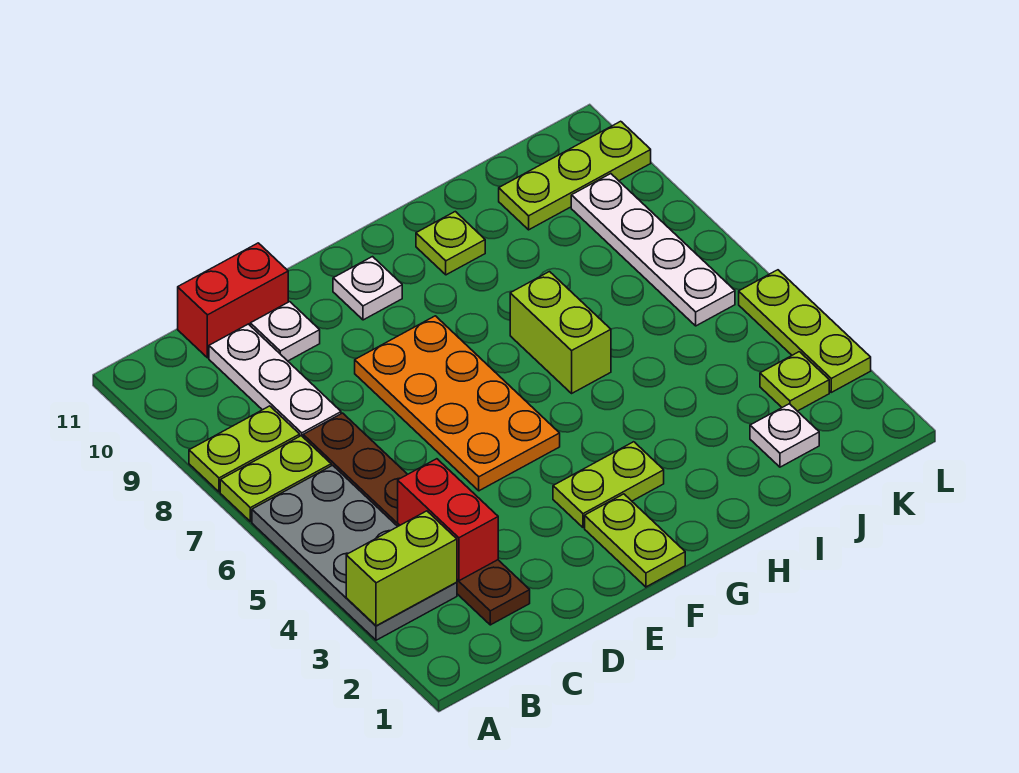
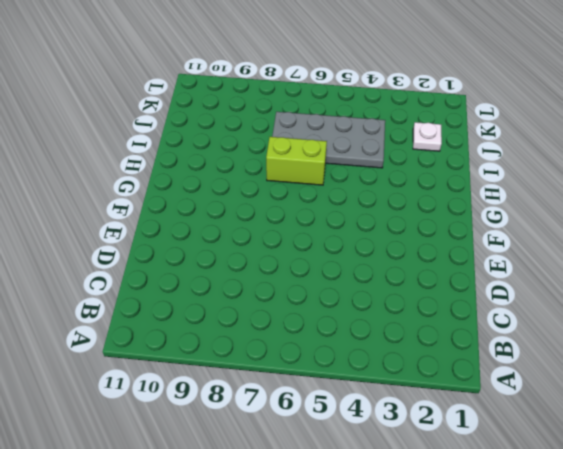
grey plate I4:J7 level 1 -> grey plate A3:B6 level 1
none -> lime plate A7:B7 level 1
none -> lime plate A8:B8 level 1
none -> brown plate C2:C7 level 1

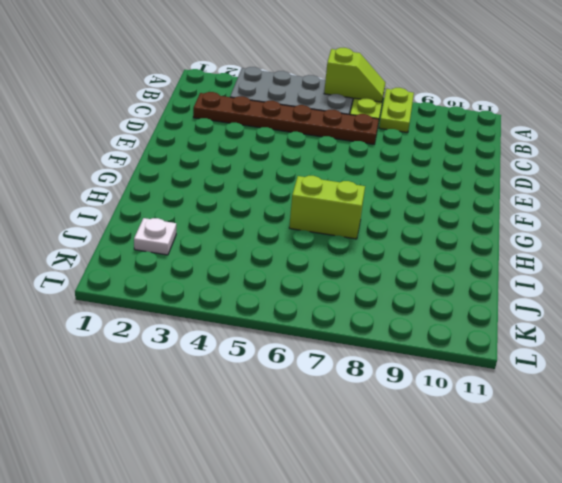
lime slope A6:A7 level 2 top 6 -> none
none -> white plate C8:C10 level 1
none -> red brick C11:D11 level 1
none -> white plate D10 level 1

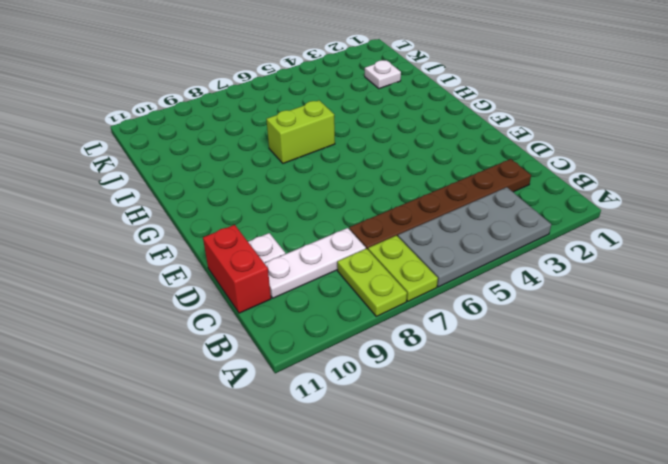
none -> orange plate E5:F8 level 1
none -> lime plate F1:F2 level 1
none -> lime plate F3:G3 level 1

